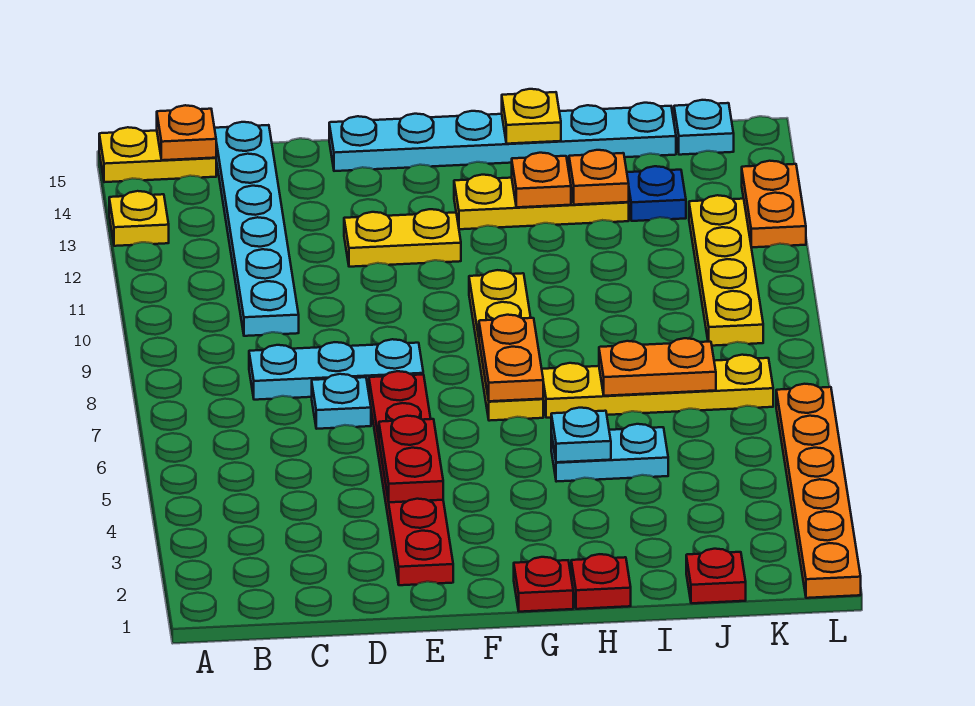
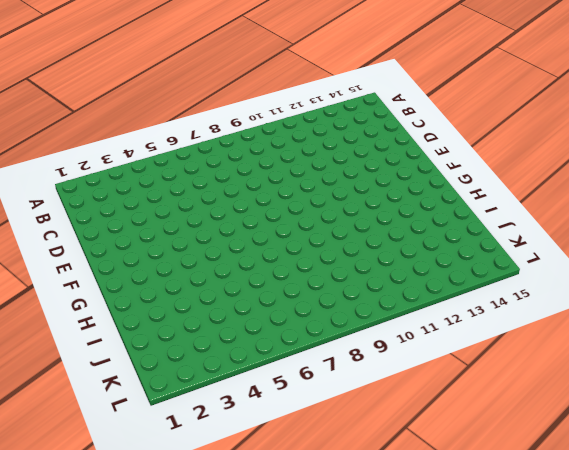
none -> yellow plate A13 level 1
none -> yellow plate A15:B15 level 1
none -> cyan plate C8:E8 level 1

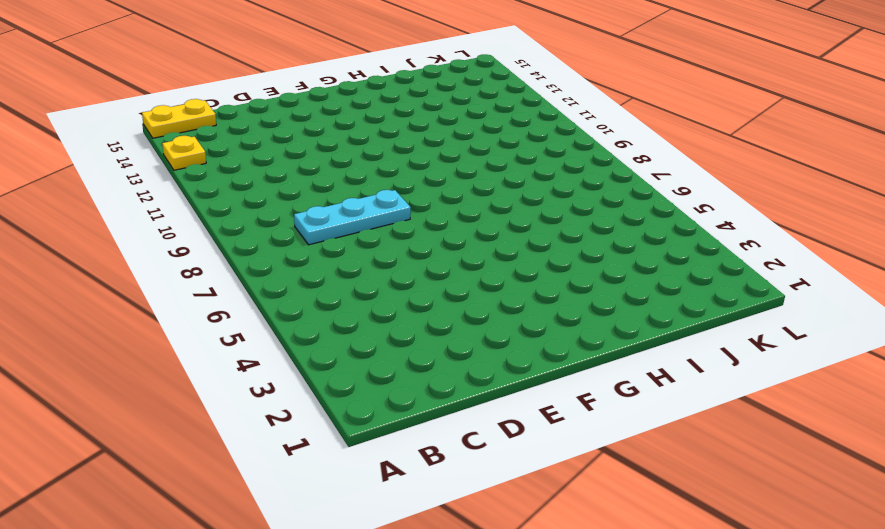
none -> cyan plate C10:C15 level 1
none -> cyan plate D7 level 1
none -> red plate E2:E7 level 1

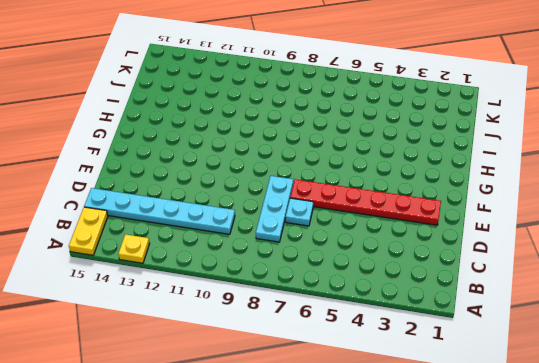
none -> yellow plate E12:F12 level 1
none -> cyan plate E15:J15 level 1
none -> red plate G1 level 1

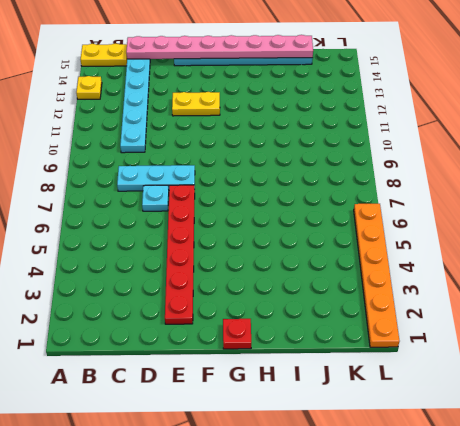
pink plate C15:J15 level 2 -> yellow plate H15 level 2
none -> yellow plate G7:G10 level 1
none -> yellow plate G13:I13 level 1
none -> red plate H1 level 1

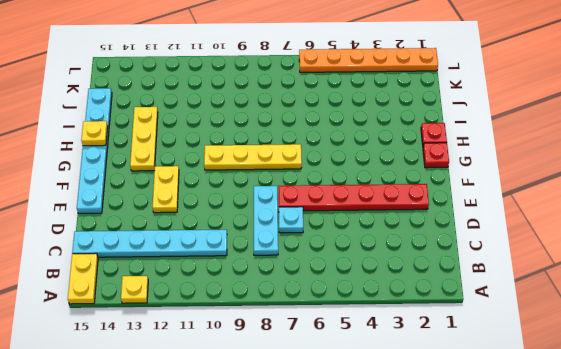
none -> cyan plate H5:I5 level 1
none -> yellow plate H7:K7 level 1
none -> red plate J1 level 1

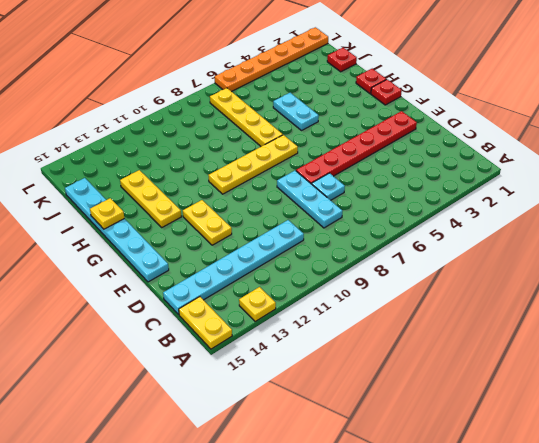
none -> blue plate J13 level 1
none -> yellow plate K9:K12 level 1
none -> cyan plate K15 level 1

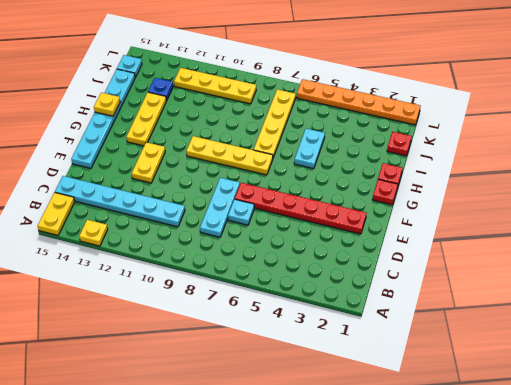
none -> orange plate L12:L13 level 1
none -> orange plate B15 level 2
none -> red plate E4:E5 level 2

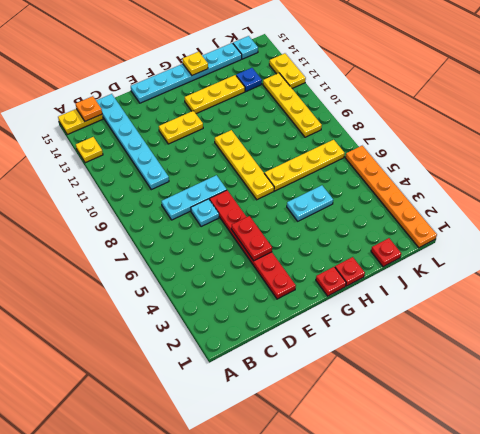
yellow plate L12:L13 level 1 -> orange plate L12:L13 level 1
none -> orange plate G7:G8 level 2
none -> cyan plate H5 level 2
none -> orange plate H13 level 2

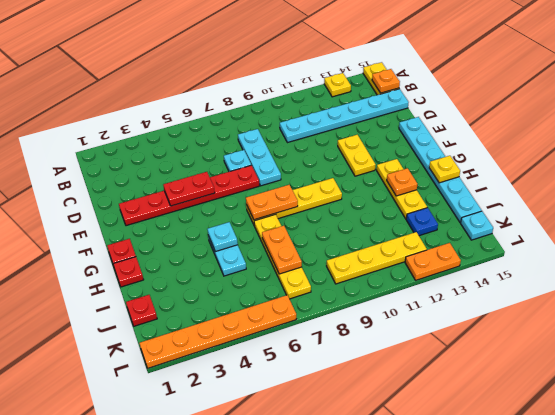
none -> orange plate I13 level 2

